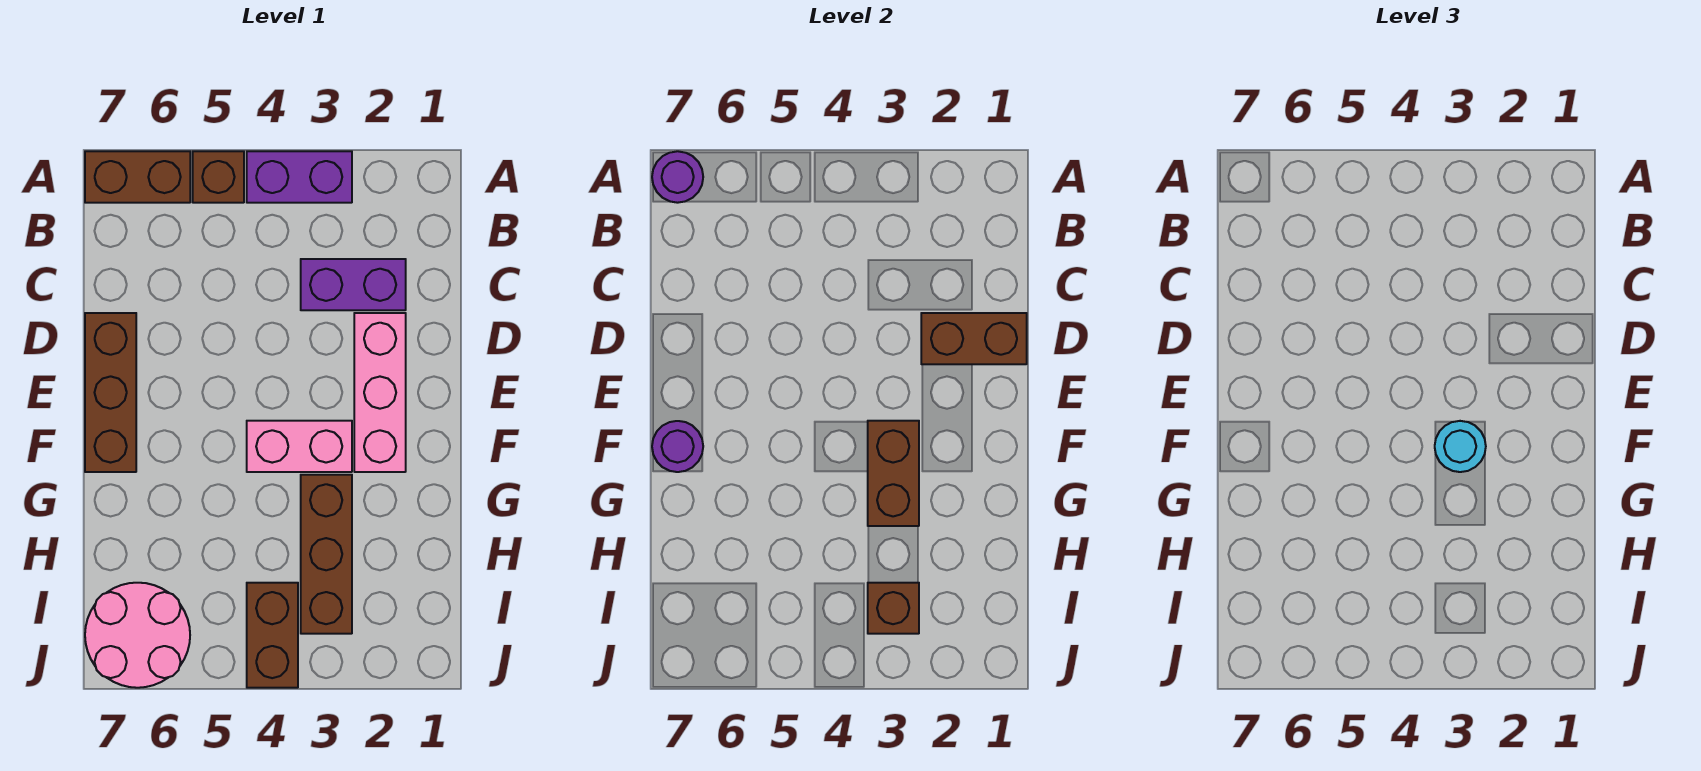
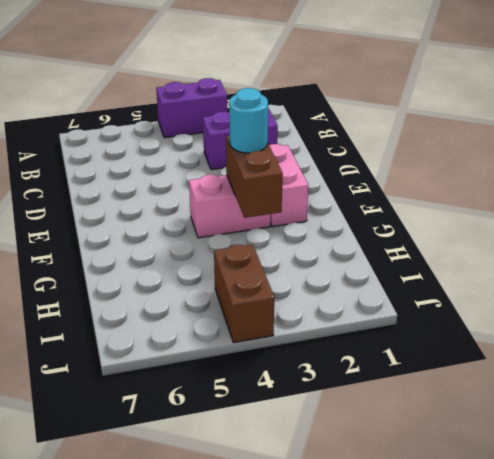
pink brick E2:F2 level 1 -> pink brick D2:F2 level 1
none -> brown brick A5 level 1
none -> brown brick A6:A7 level 1
none -> brown brick D7:F7 level 1

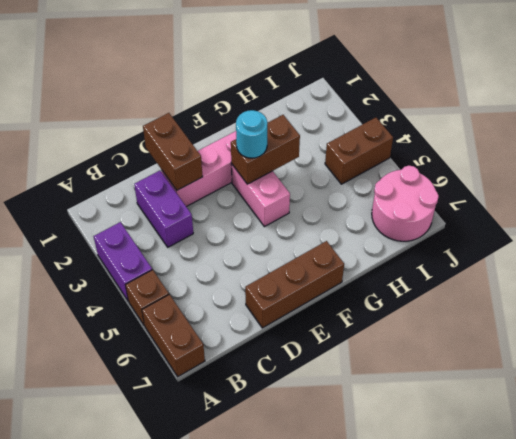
none -> brown brick G3:I3 level 1
none -> purple round brick A7 level 2
none -> purple round brick F7 level 2

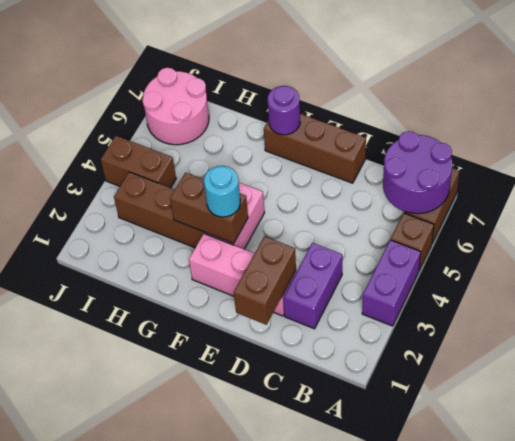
purple round brick A6:B7 level 2 -> purple round brick A7 level 2
none -> brown brick I3 level 2

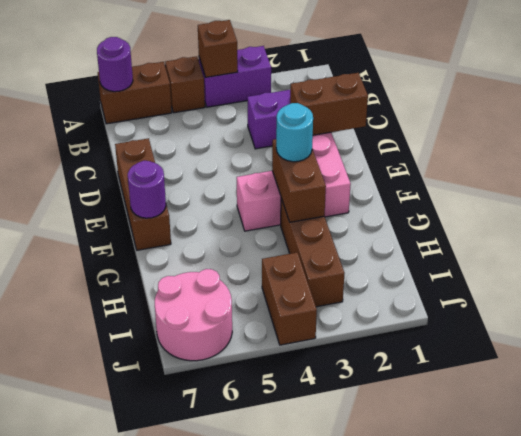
brown brick A4 level 2 -> brown brick I3 level 2

